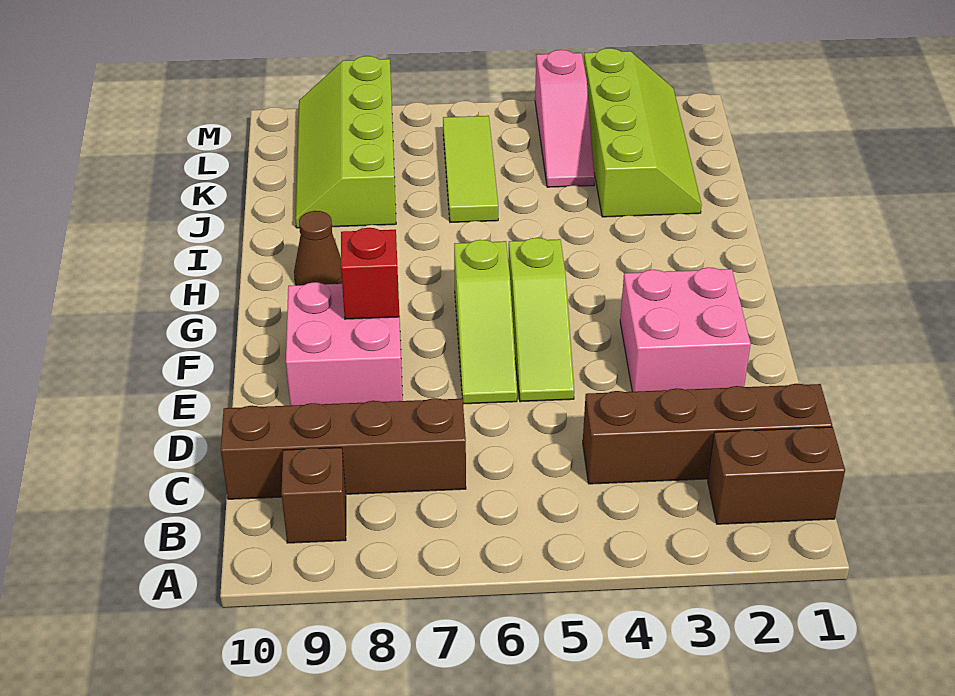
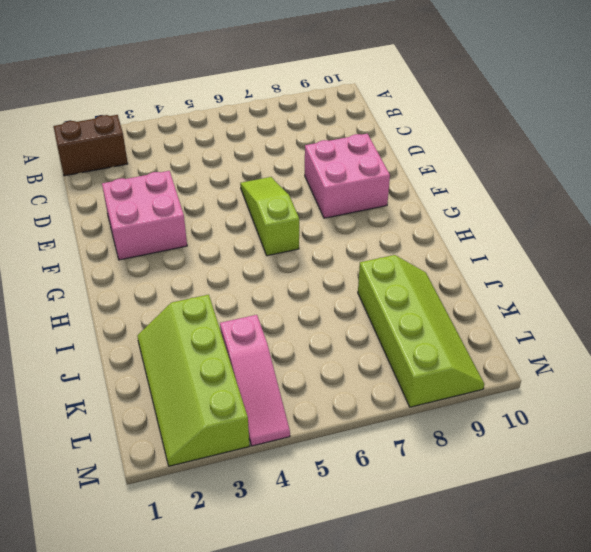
pink slope K4:M4 level 1 top K -> pink slope K4:M4 level 1 top M
none -> brown brick B9 level 1
none -> brown brick C1:C4 level 1
none -> brown brick C7:C10 level 1

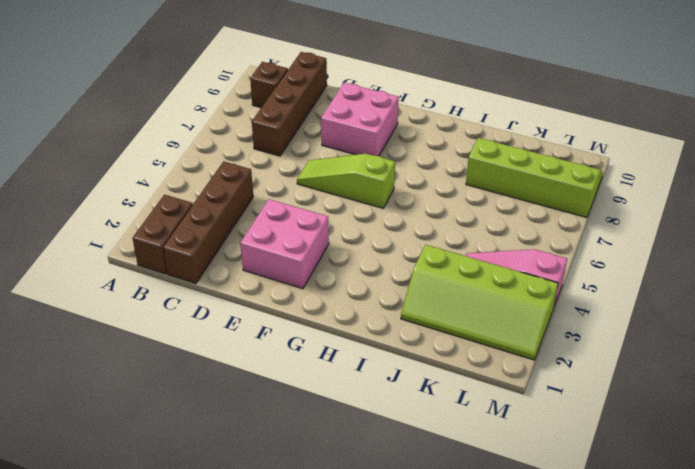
none -> lime slope E5:G5 level 1 top G
none -> brown cone H9 level 1
none -> lime tile J6:L6 level 1

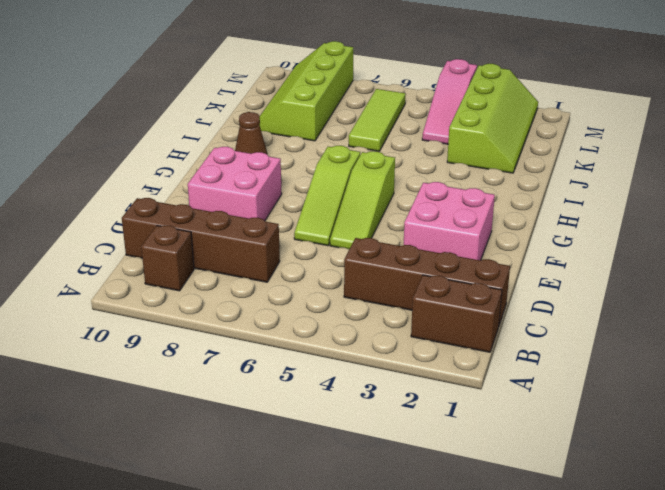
none -> red brick F8 level 2

